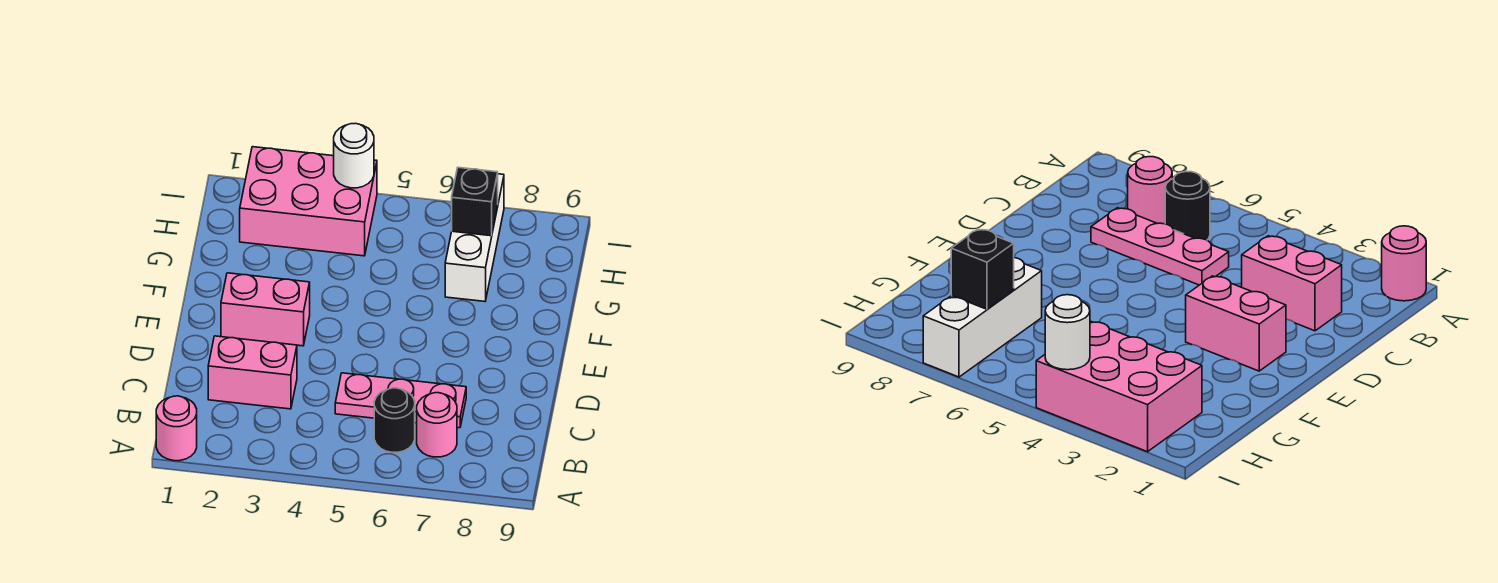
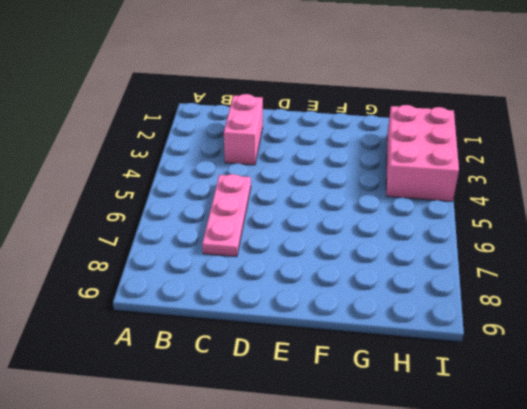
none -> pink round brick A1 level 1
none -> black round brick B6 level 1

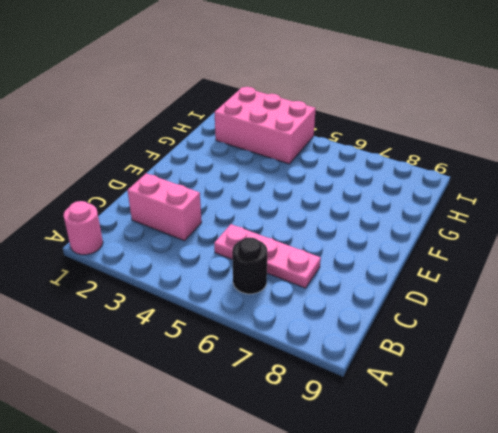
none -> pink round brick B7 level 1
none -> pink brick E2:E3 level 1

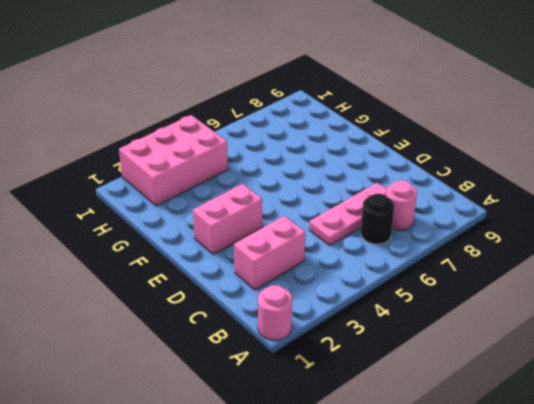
none -> white brick G7:I7 level 1
none -> black brick H7 level 2

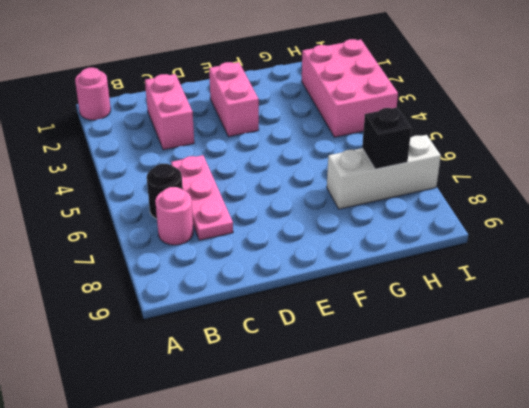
none -> white round brick I4 level 2

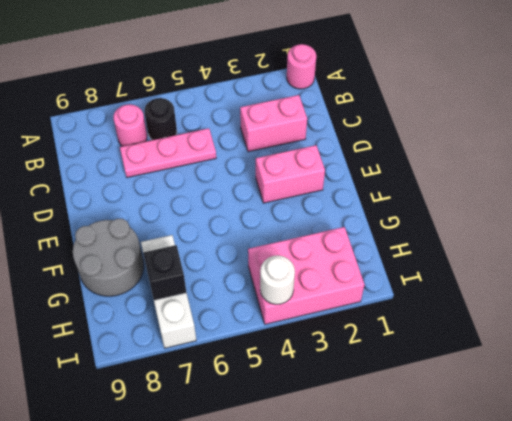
grey round brick F8:G9 level 1 -> none

